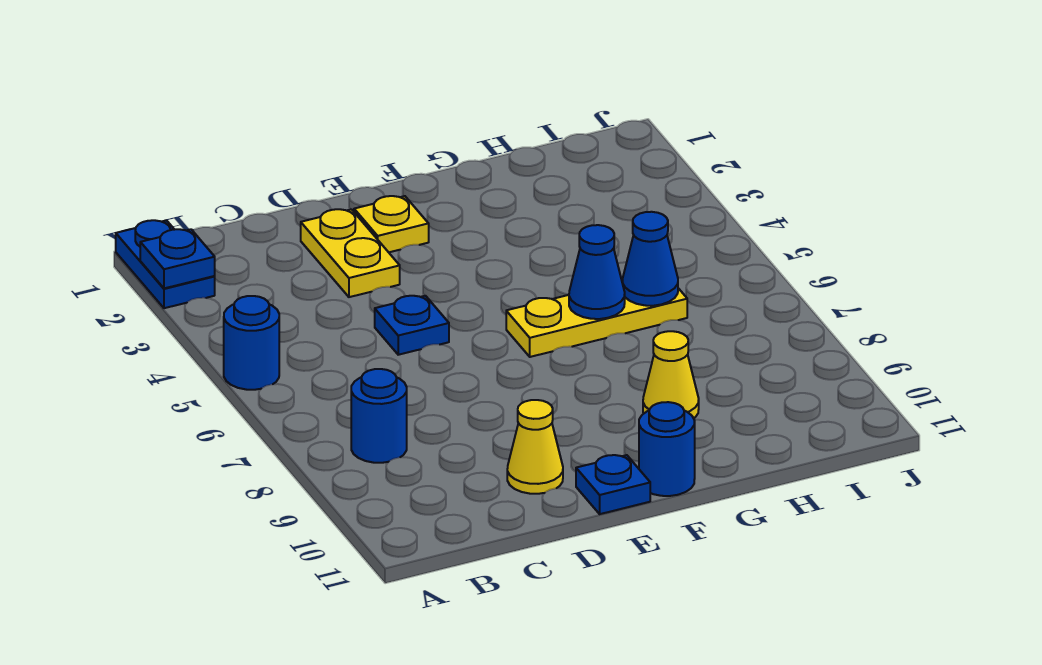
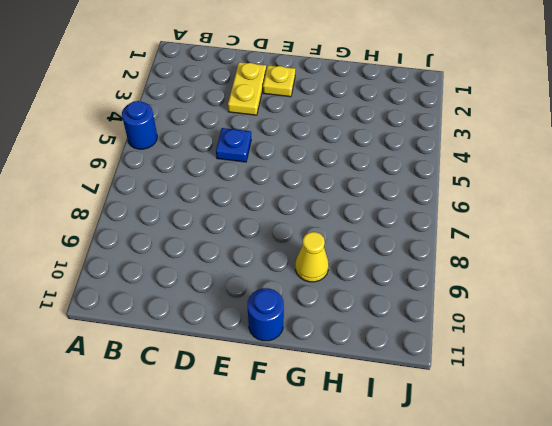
none -> blue plate A1:A2 level 1
none -> blue round brick B8 level 1
none -> yellow cone D10 level 1

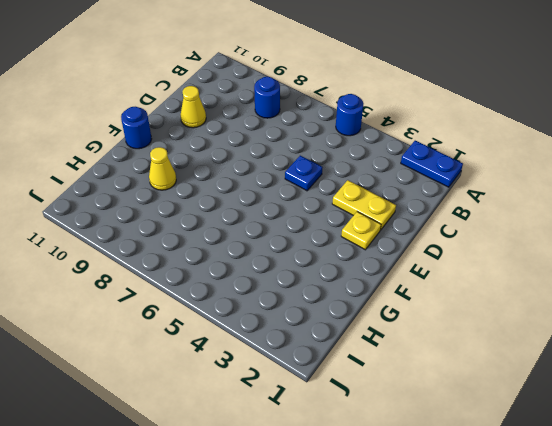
none -> blue plate E11 level 1
none -> yellow plate F6:H6 level 1
none -> blue plate A2 level 2

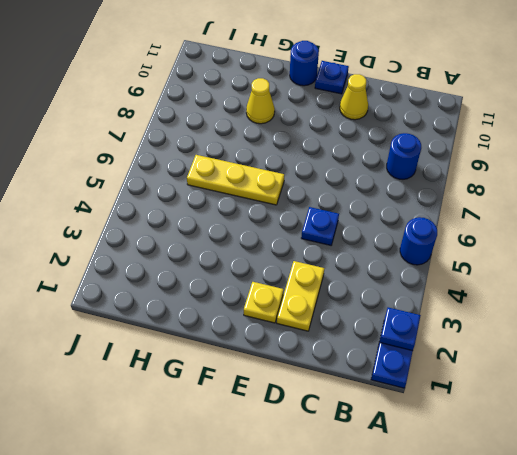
none -> blue cone G6 level 2
none -> blue cone H6 level 2

